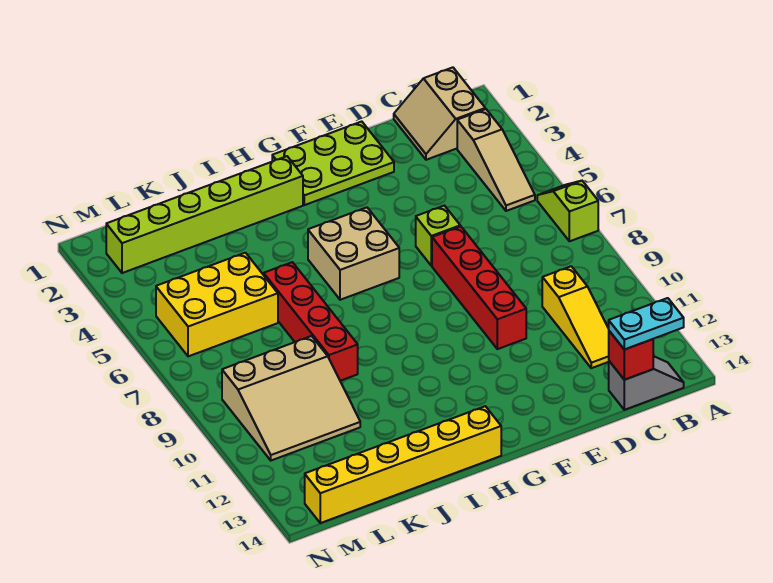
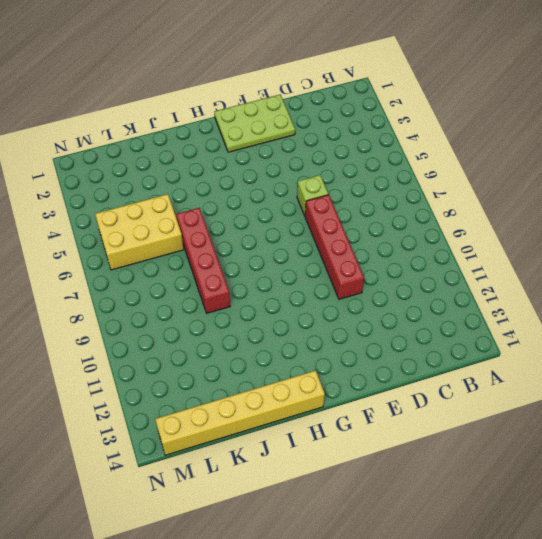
none -> lime slope A6:A7 level 1 top 7
none -> tan slope B1:C2 level 1 top B
none -> tan slope B3:B5 level 1 top 3

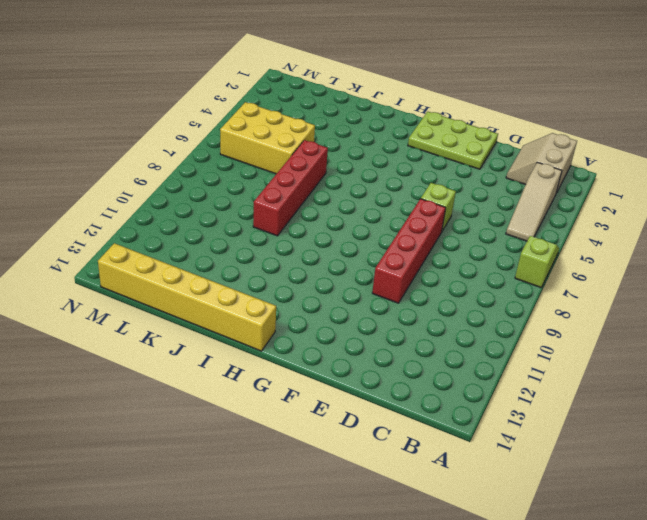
none -> grey slope B14:C14 level 1 top C
none -> yellow slope C10:C12 level 1 top 10
none -> tan brick G5:H6 level 1

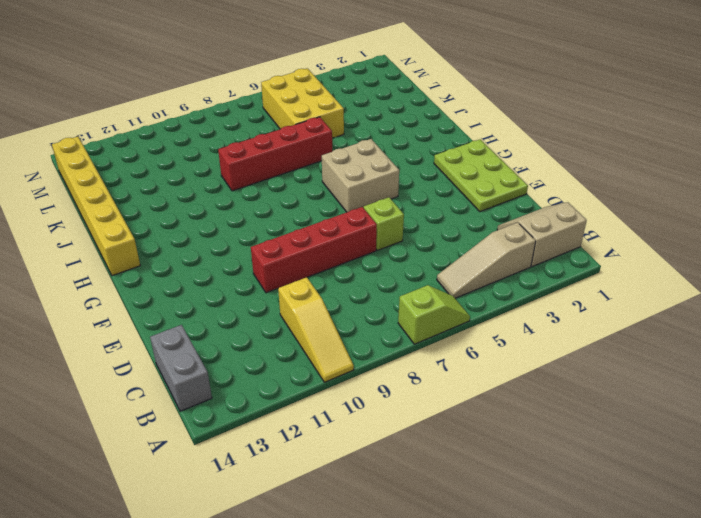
yellow slope A10:C10 level 1 top C -> yellow slope C10:C12 level 1 top 10
grey brick B14:C14 level 1 -> grey slope B14:C14 level 1 top C
none -> lime brick H2:M2 level 1
none -> tan slope K9:M11 level 1 top 9
none -> red brick C14 level 2

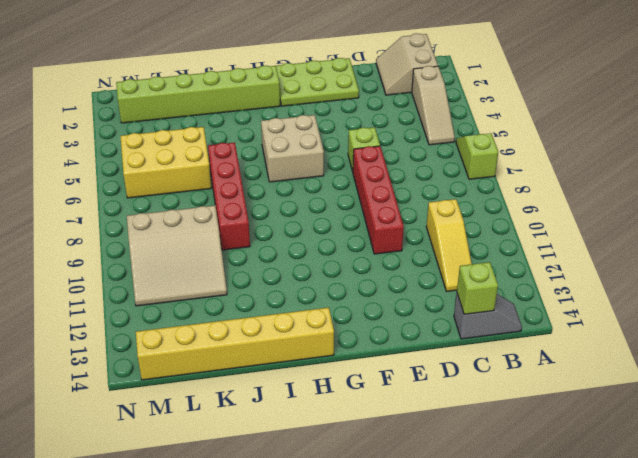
lime brick C14 level 2 -> red brick C14 level 2
none -> cyan plate B14:C14 level 3

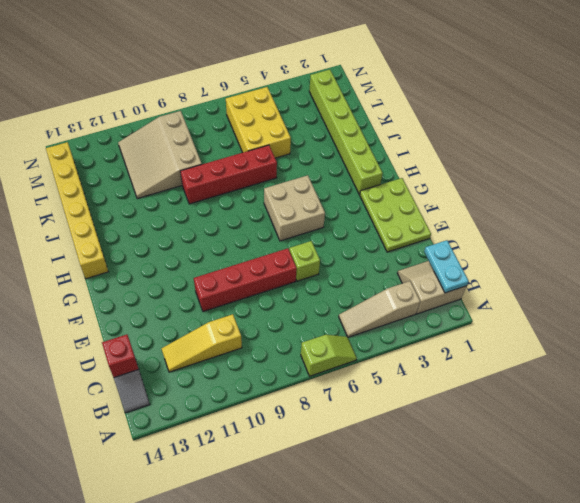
cyan plate B1:C1 level 2 -> cyan plate B14:C14 level 3

